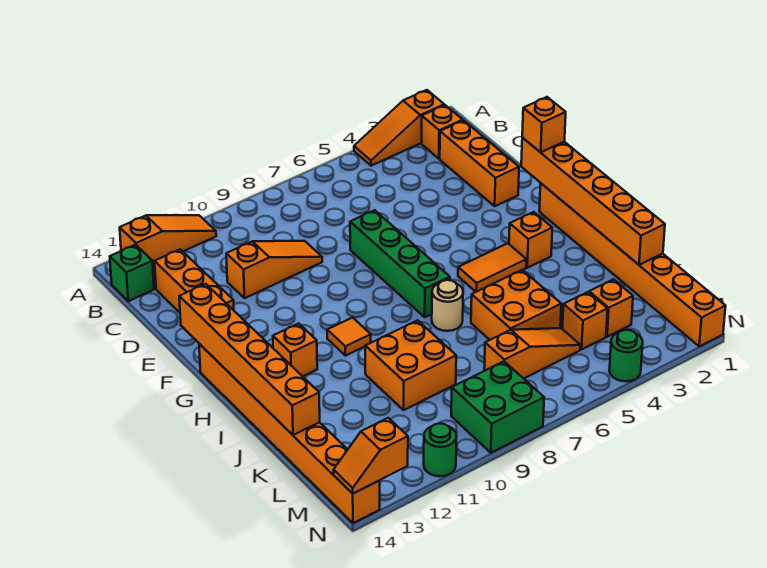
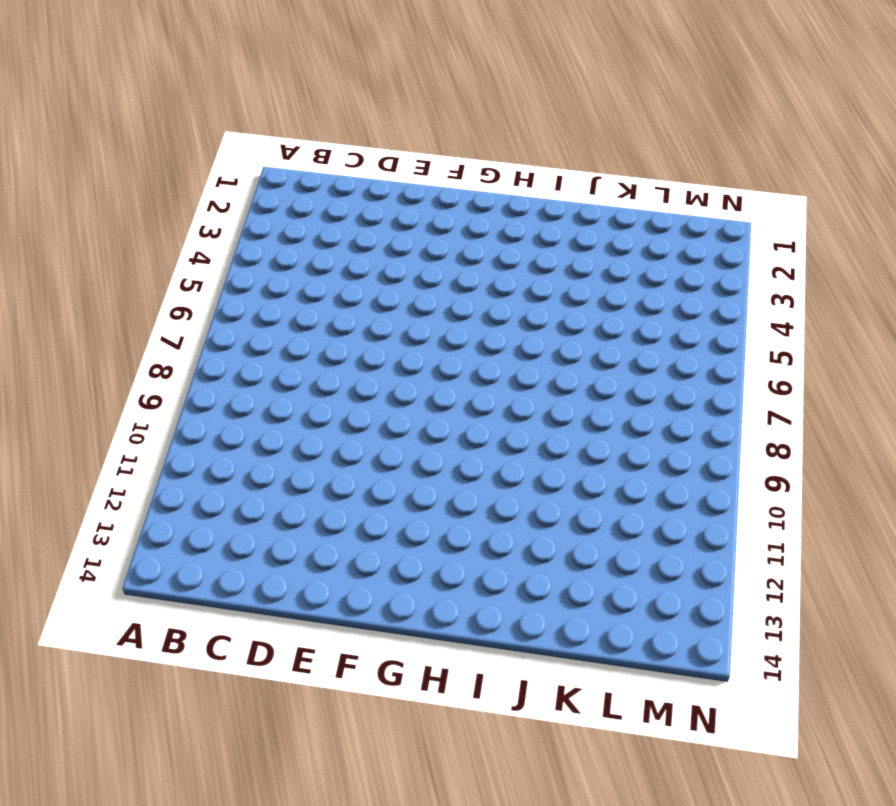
none -> orange slope A2:A4 level 1 top 2
none -> orange slope A11:A13 level 1 top 13
none -> orange brick B2 level 1

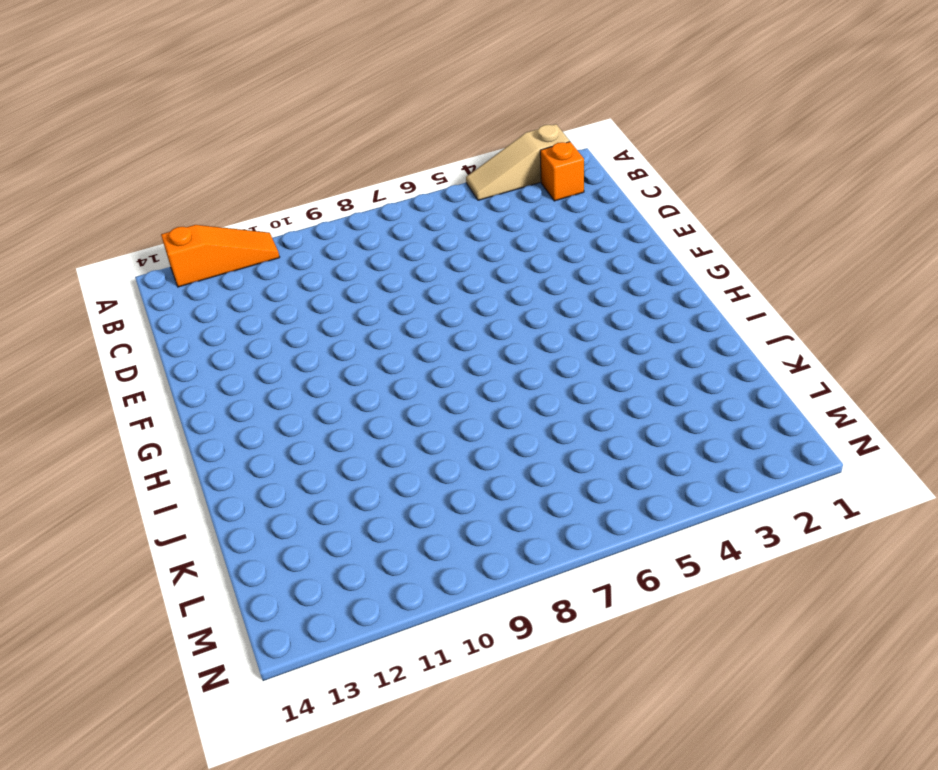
tan slope A2:A4 level 1 top 2 -> orange slope A2:A4 level 1 top 2
none -> green brick B14 level 1
none -> orange brick C2:E2 level 1
none -> orange brick C13:E13 level 1

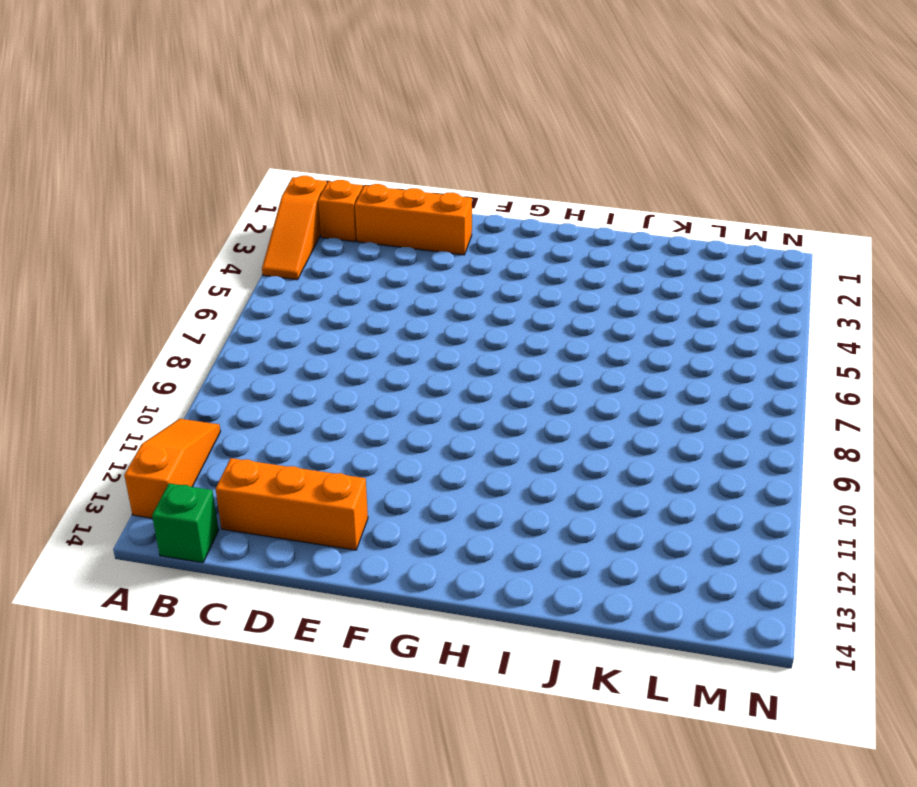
none -> orange slope D9:D11 level 1 top 11
none -> green brick E7:H7 level 1
none -> orange brick G1:N1 level 1

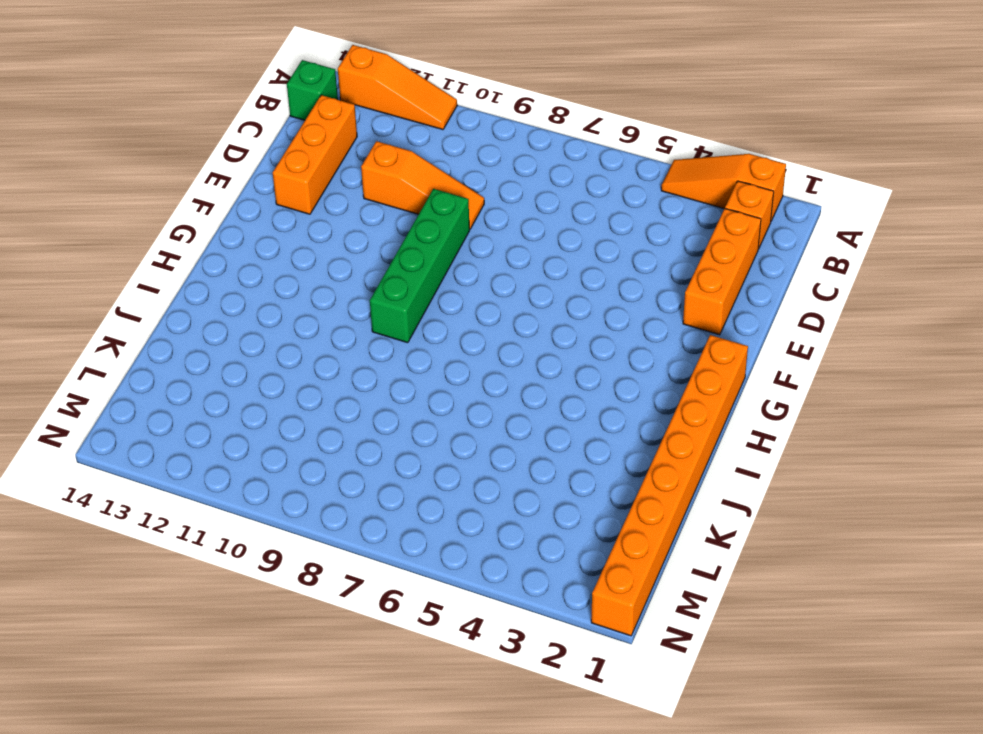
green brick E9:H9 level 1 -> green brick E7:H7 level 1
none -> orange brick G14:N14 level 1
none -> orange brick H3 level 1
none -> orange tile H4:H5 level 1

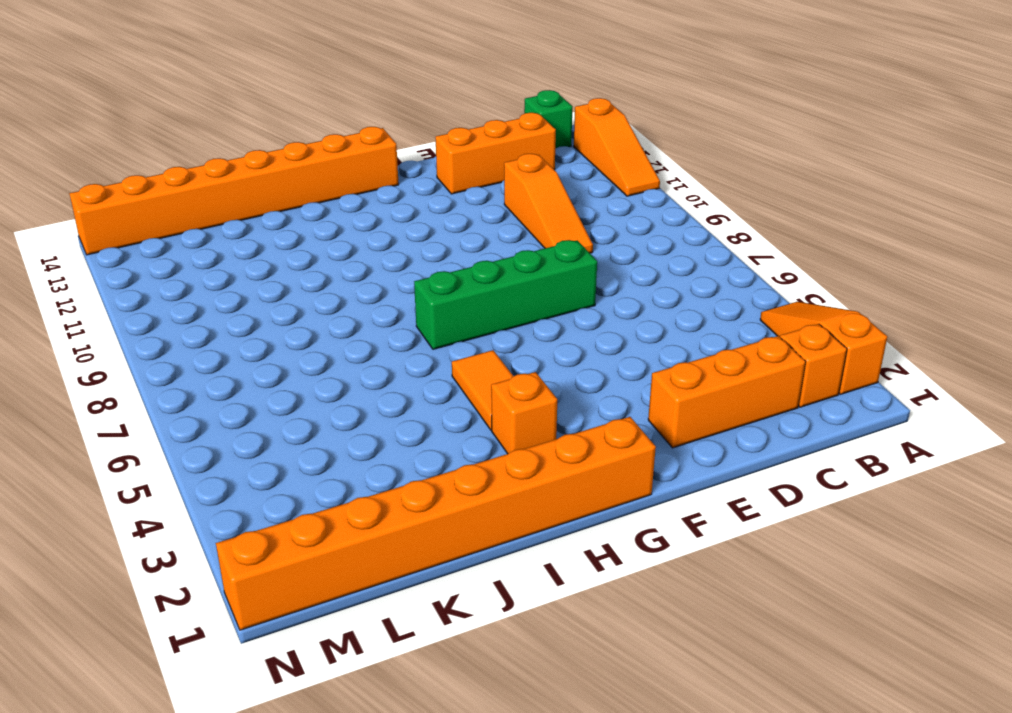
none -> orange tile H10 level 1
none -> orange brick H12 level 1
none -> tan round brick I7 level 1

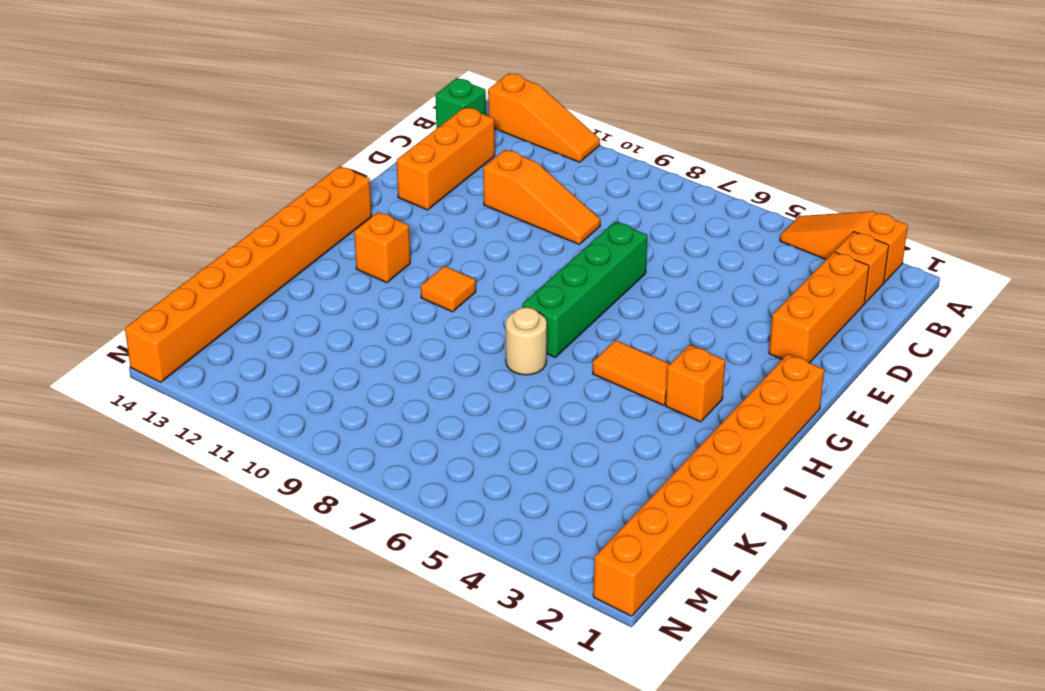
none -> orange brick J5:K6 level 1
none -> orange brick J9:K10 level 1
none -> orange brick L3 level 1

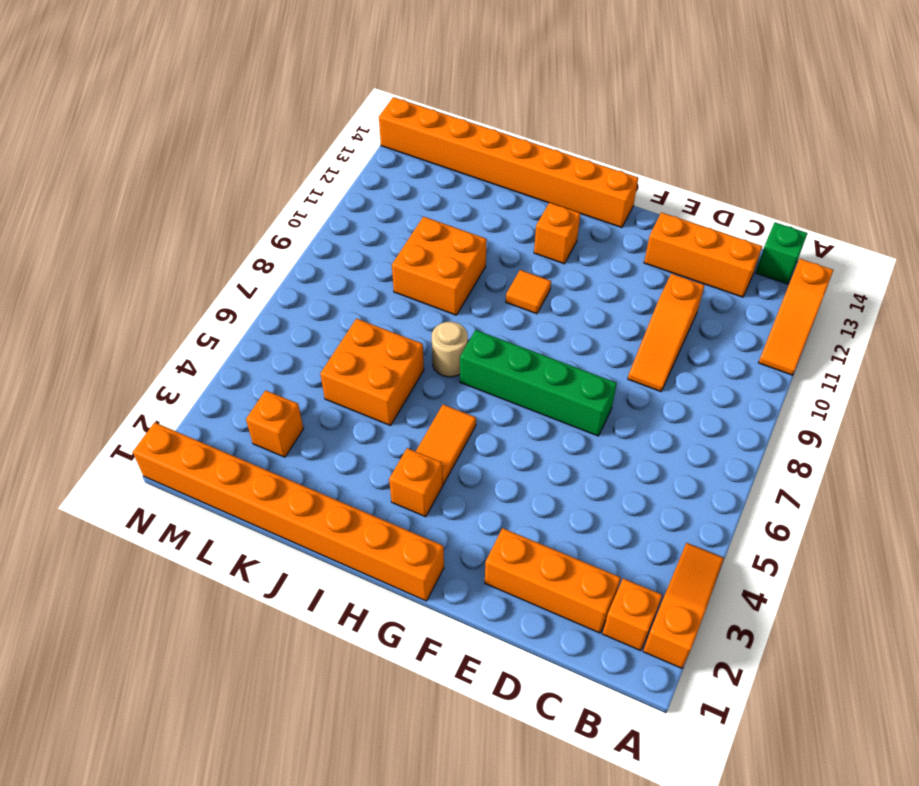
none -> orange brick L4 level 1
none -> orange slope L5:L7 level 1 top 7
none -> green brick M8:N9 level 1

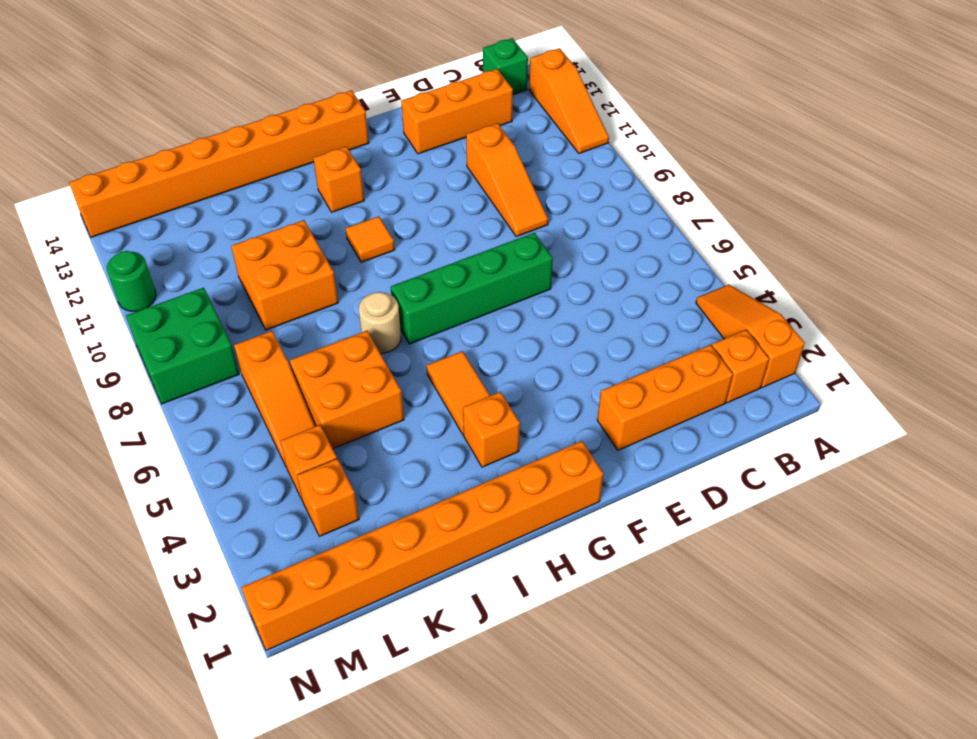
none -> green round brick N4 level 1
none -> orange brick F1:K1 level 2
none -> orange brick F14:K14 level 2

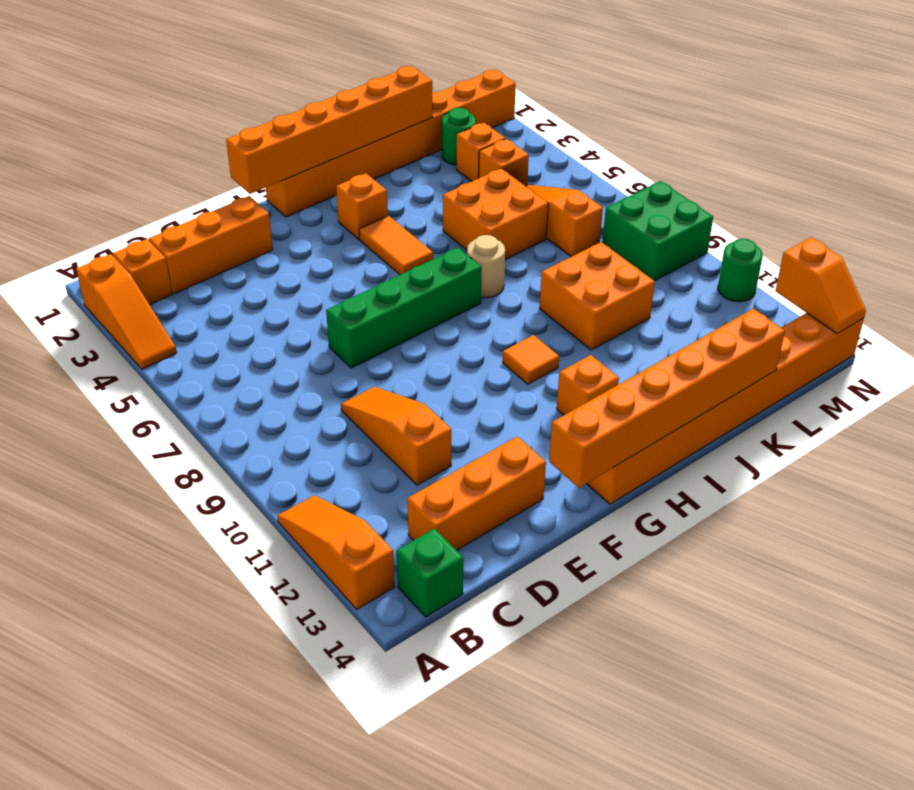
green round brick L2 level 1 -> green round brick N4 level 1
none -> orange brick F1 level 3

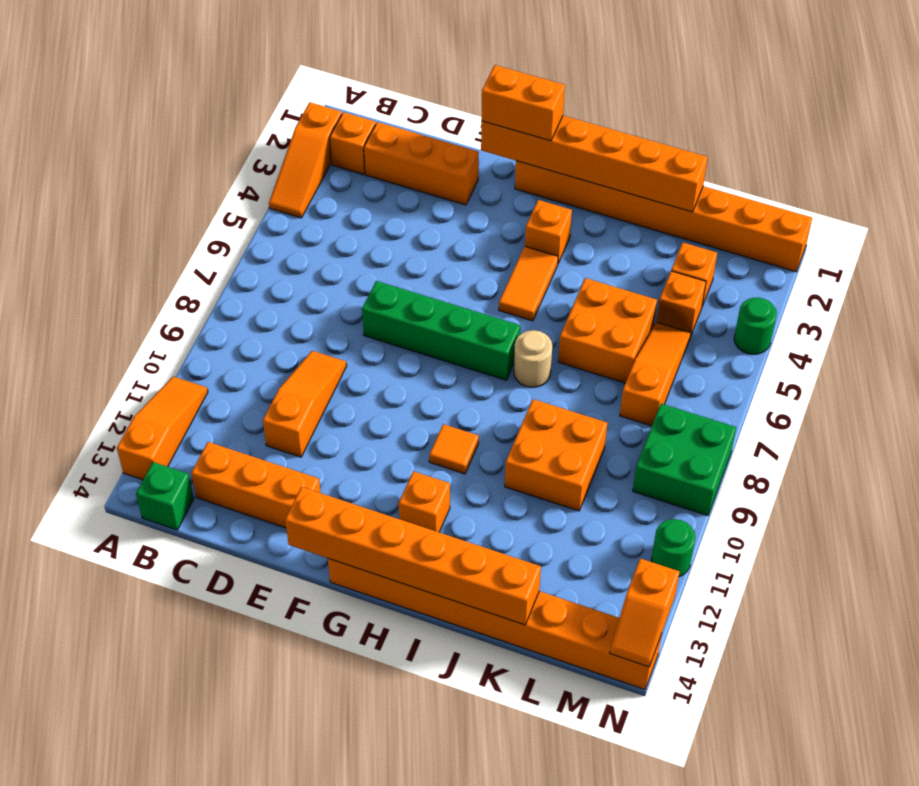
orange brick F1:G1 level 3 -> orange brick F1 level 3

